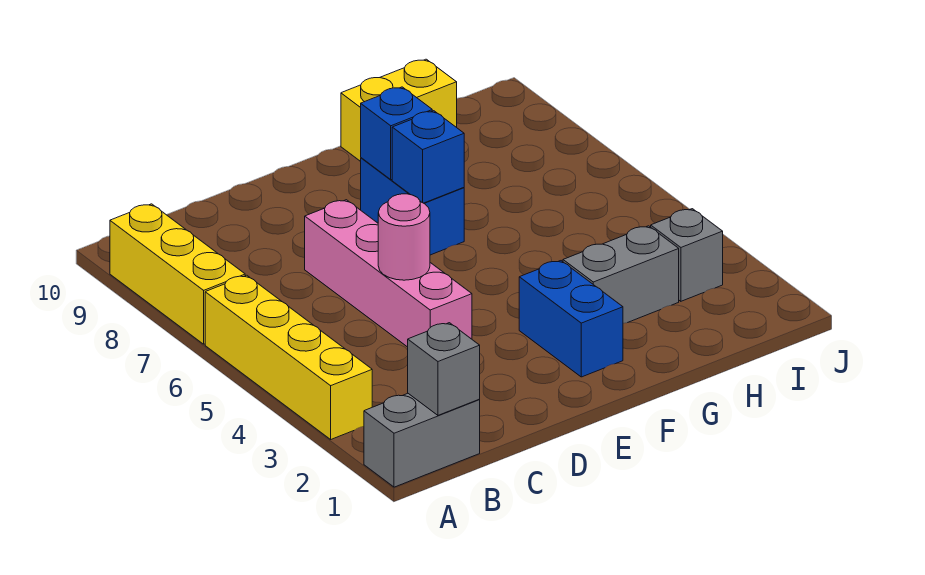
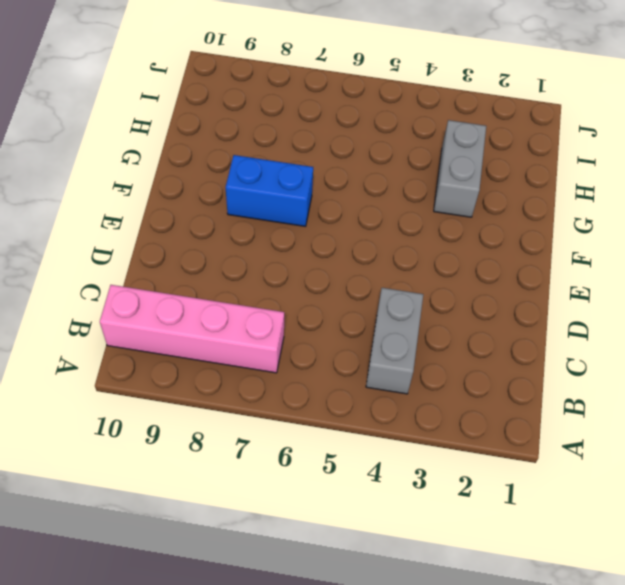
grey brick B4:C4 level 1 -> grey brick A1:B1 level 1
pink brick B7:B10 level 1 -> pink brick D4:D7 level 1
none -> yellow brick A3:A6 level 1
none -> yellow brick A7:A9 level 1
none -> blue brick F2:F3 level 1

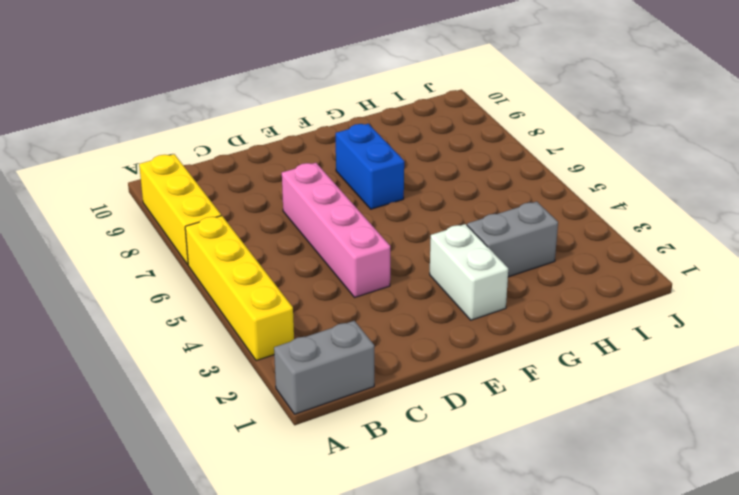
white brick F2:F3 level 1 -> blue brick F2:F3 level 1
none -> yellow brick G10:H10 level 1
none -> grey brick I3 level 1
none -> grey brick B1 level 2

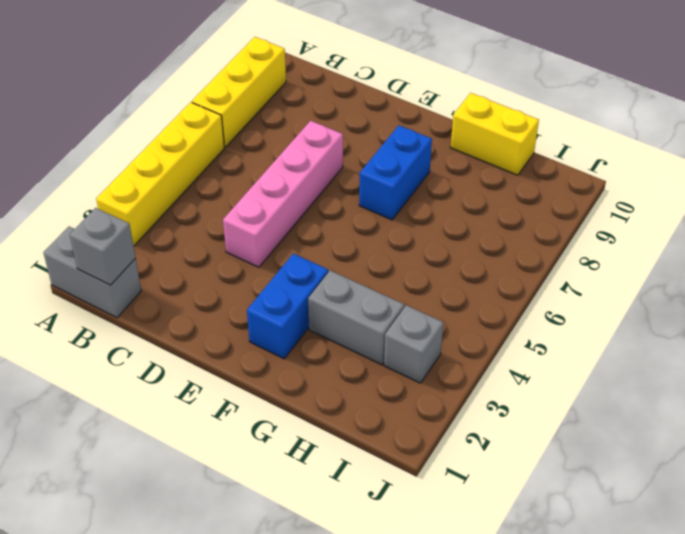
none -> pink round brick D5 level 2
none -> blue brick F7 level 2
none -> blue brick F8 level 2

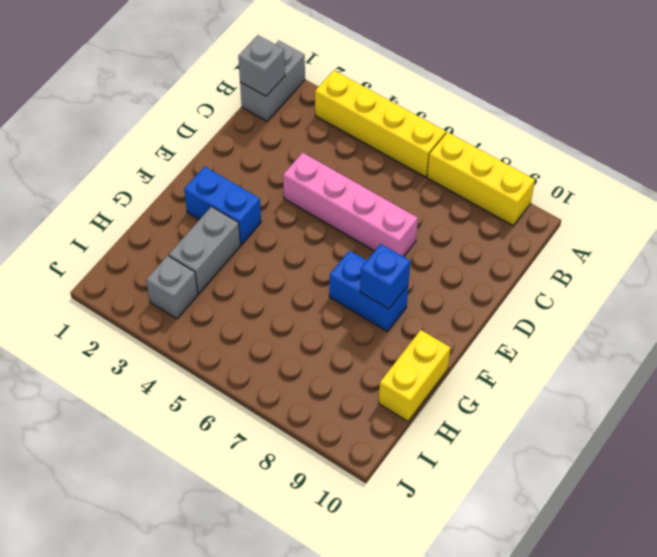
none -> pink round brick D5 level 2
none -> blue brick F7 level 2

